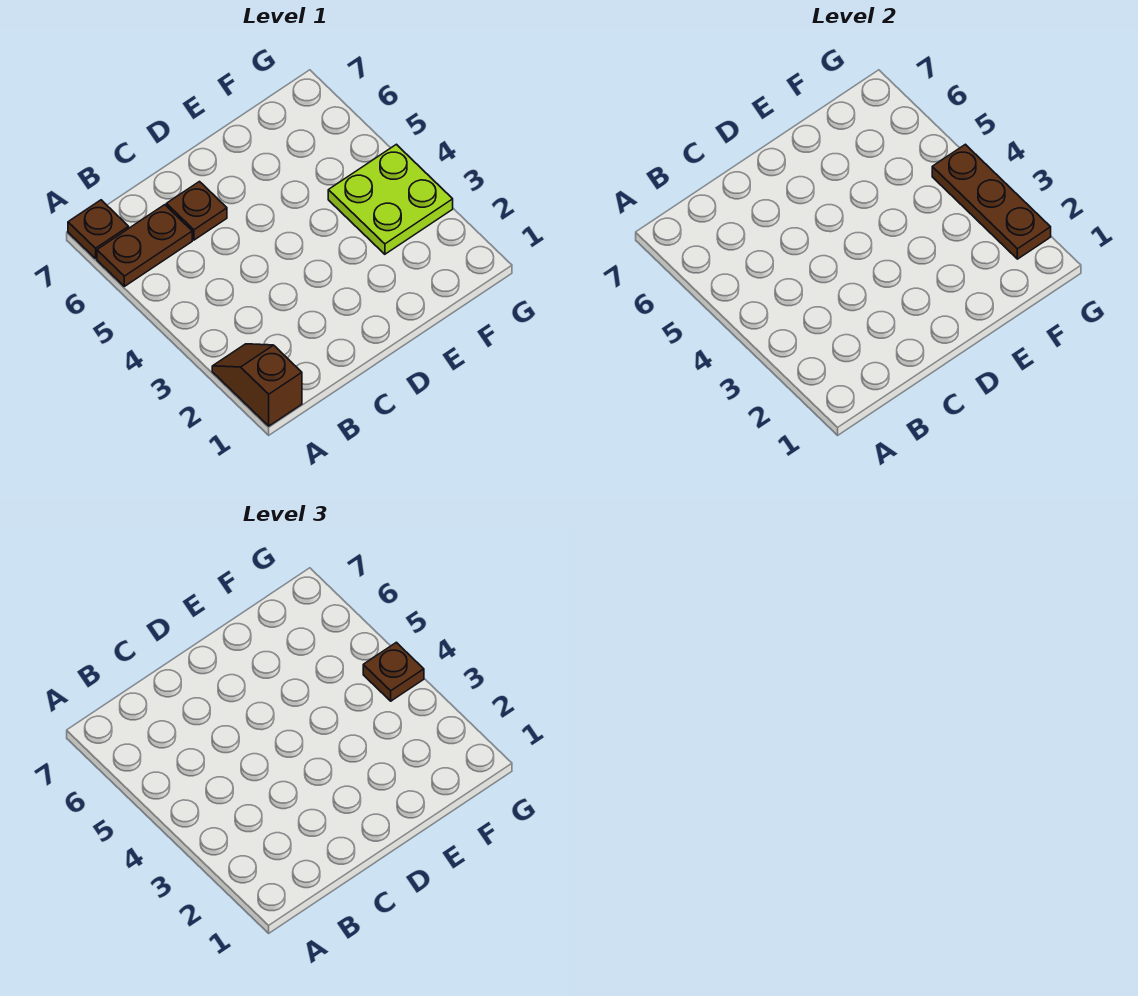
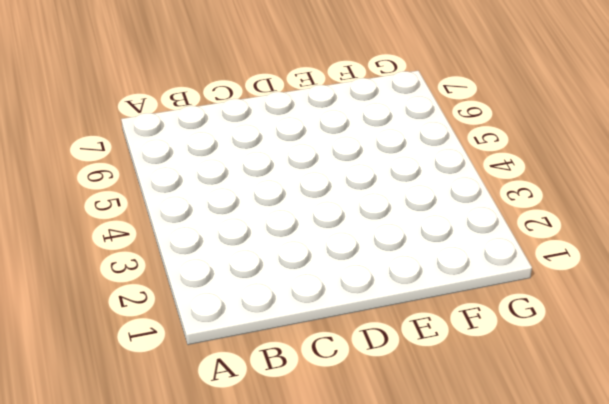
none -> brown slope A1:A2 level 1 top 1
none -> brown plate A6:B6 level 1

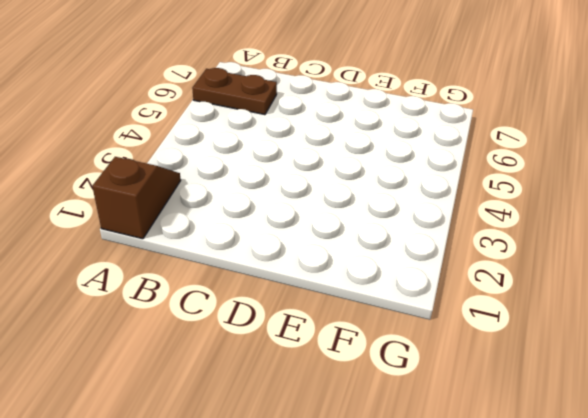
none -> brown plate A7 level 1
none -> brown plate C6 level 1

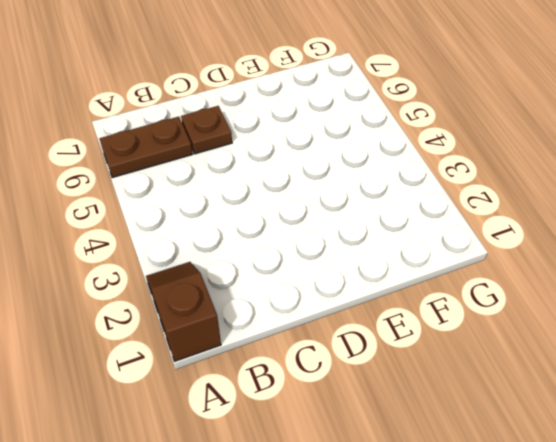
none -> brown plate A7 level 1
none -> lime plate F3:G4 level 1

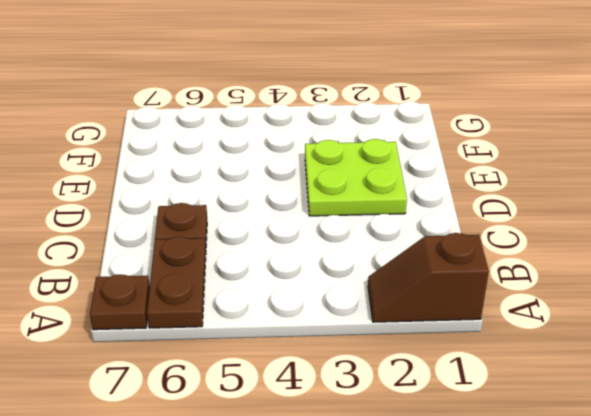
lime plate D2:E3 level 1 -> lime plate F3:G4 level 1
none -> brown plate G2:G4 level 2
none -> brown plate G4 level 3

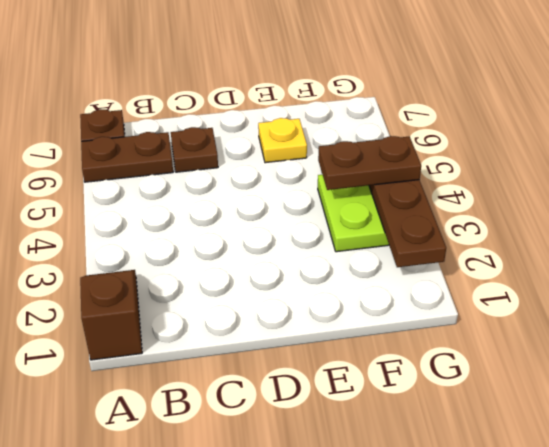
yellow plate E6 level 1 -> none
brown plate F4:G4 level 3 -> brown plate G4 level 3

